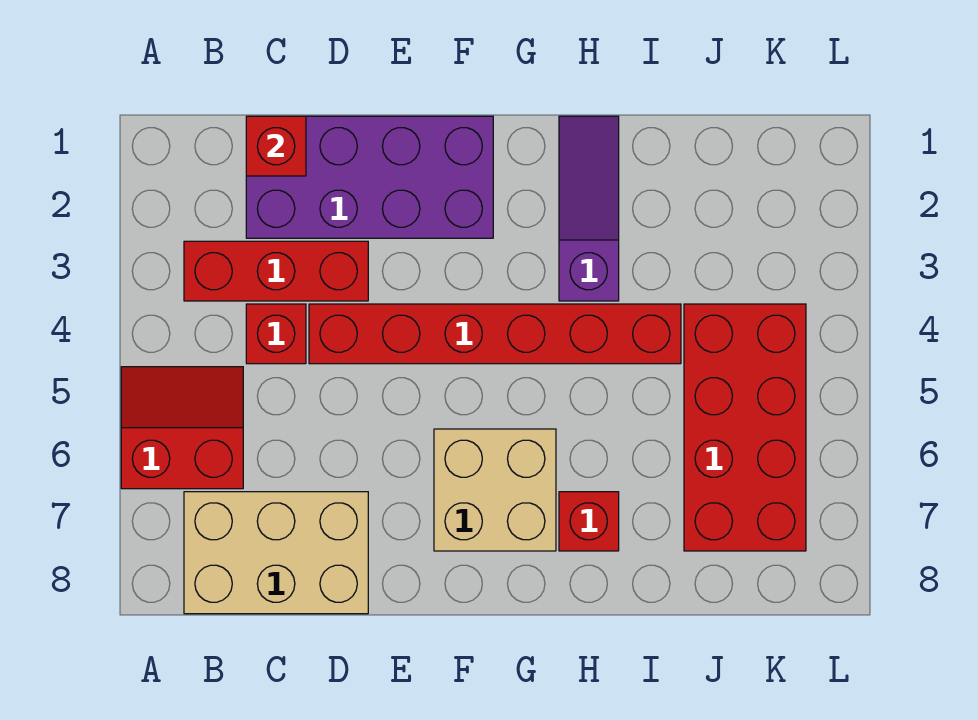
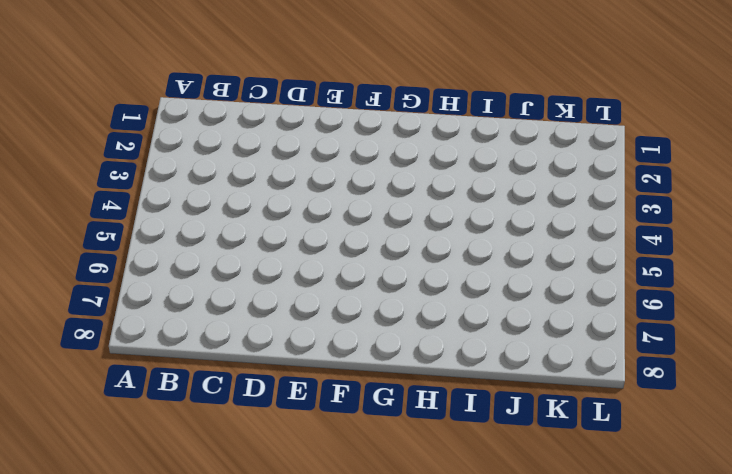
none -> red slope A5:B6 level 1 top 6
none -> red brick B3:D3 level 1

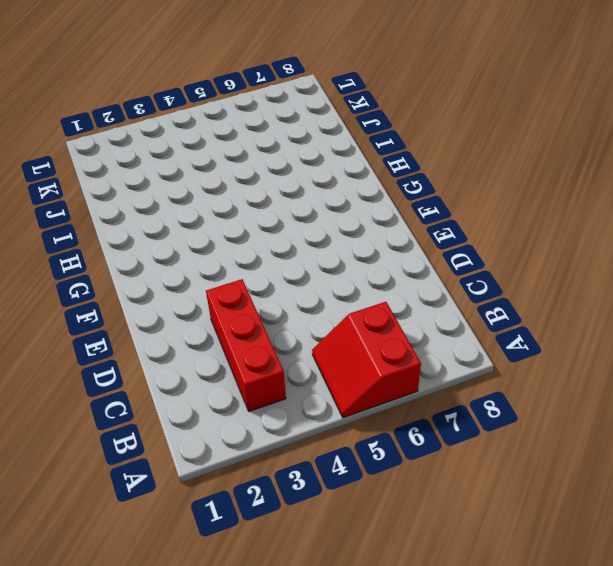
none -> tan brick B7:D8 level 1
none -> purple brick C1:F2 level 1

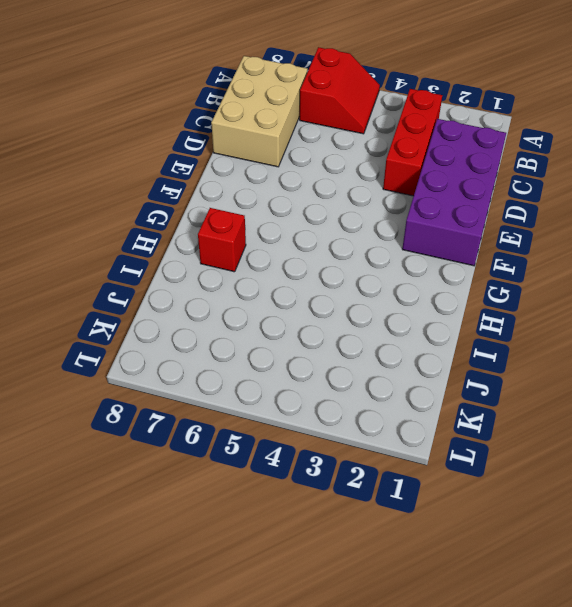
none -> red brick C4 level 1
none -> red brick D4:I4 level 1

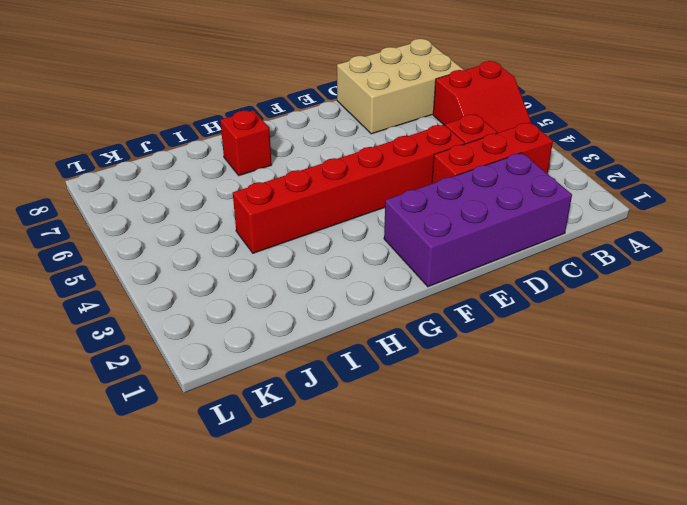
none -> tan brick F6:G7 level 1
none -> purple slope H1:H3 level 1 top 3

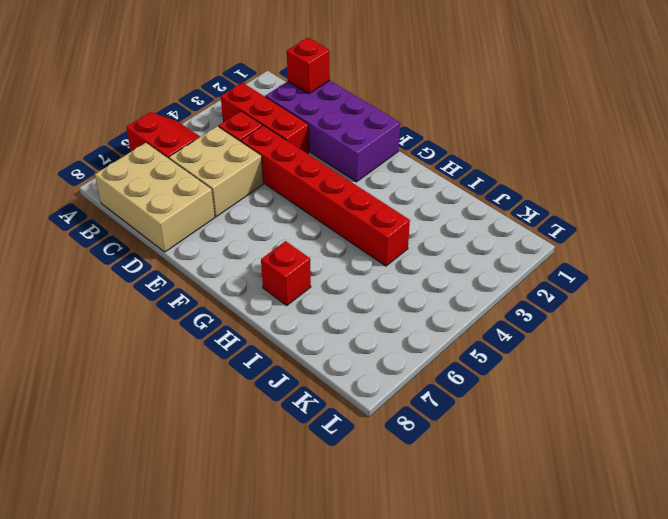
tan brick C5:D6 level 1 -> tan brick F6:G7 level 1
none -> purple slope H1:H3 level 1 top 3
none -> red brick J4:K7 level 1

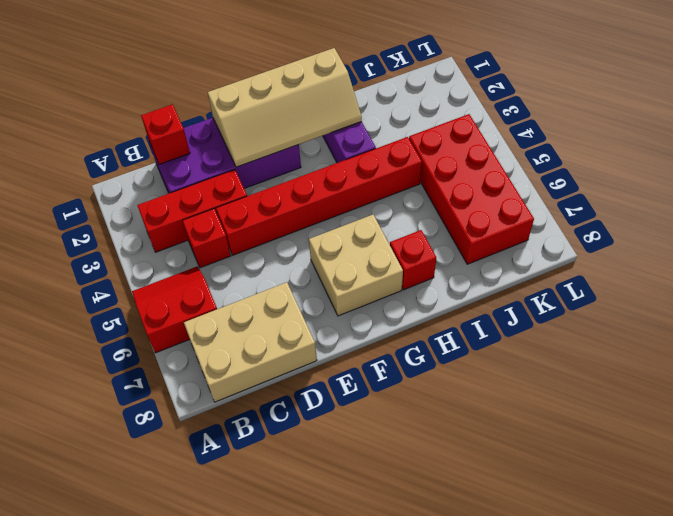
tan slope E1:H2 level 2 top 1 -> none

